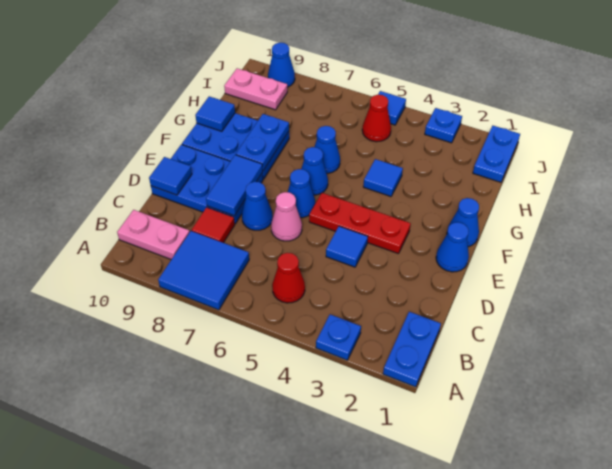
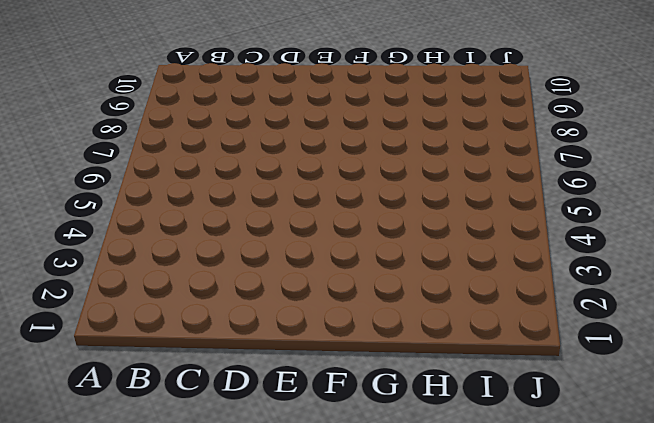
none -> blue plate A1:B1 level 1
none -> blue plate A3 level 1
none -> blue tile A7:B8 level 1

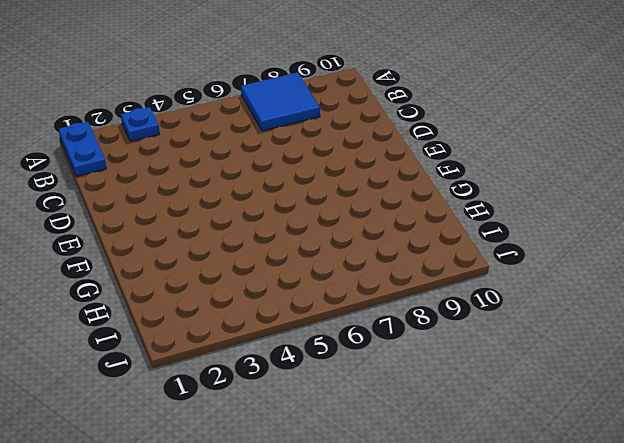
none -> red cone B5 level 1
none -> pink plate B9:B10 level 1
none -> red tile C8 level 1

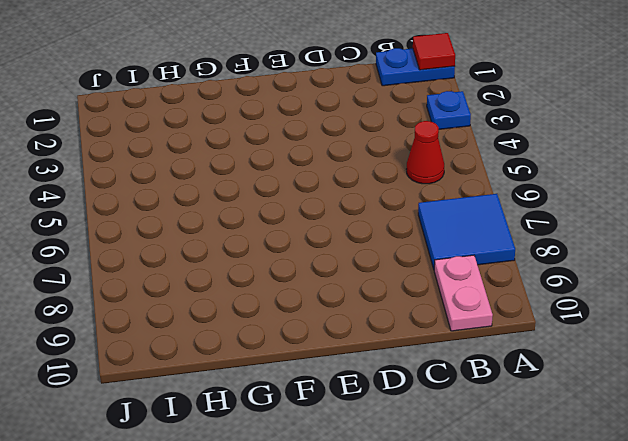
red tile A1 level 2 -> red tile C8 level 1
none -> blue tile D4 level 1
none -> pink cone D6 level 1
none -> blue cone D7 level 1

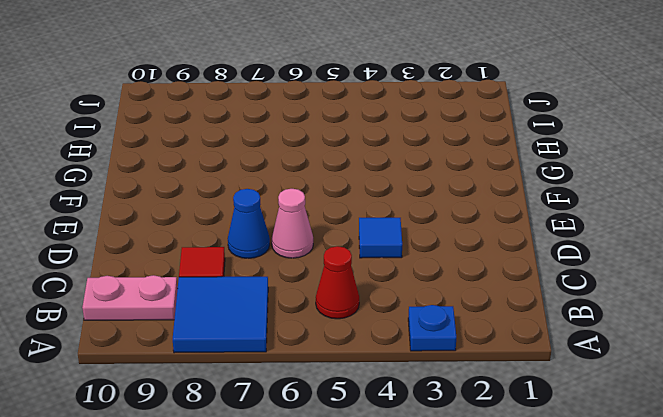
none -> blue plate A1:B1 level 1
none -> blue plate D8:E10 level 1
none -> blue cone E1 level 1

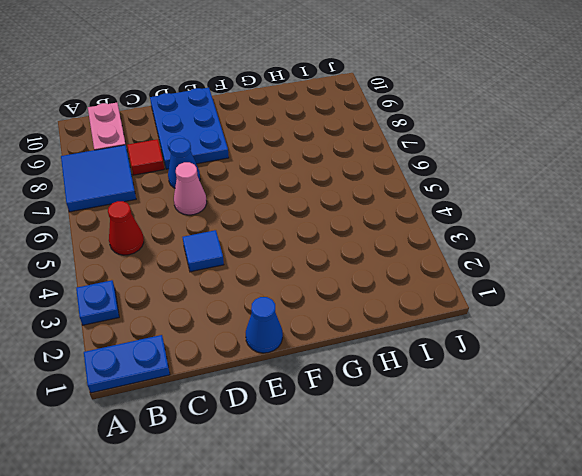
none -> red plate E3:E5 level 1
none -> blue cone E6 level 1
none -> blue cone F1 level 1

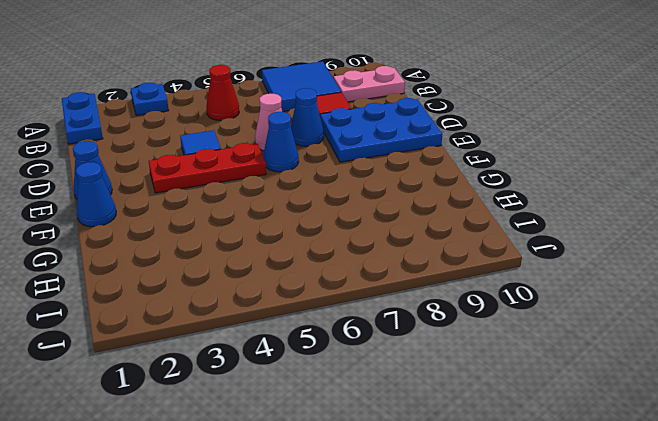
none -> blue cone F6 level 1
none -> blue plate F8:G10 level 1
none -> blue tile G4 level 1

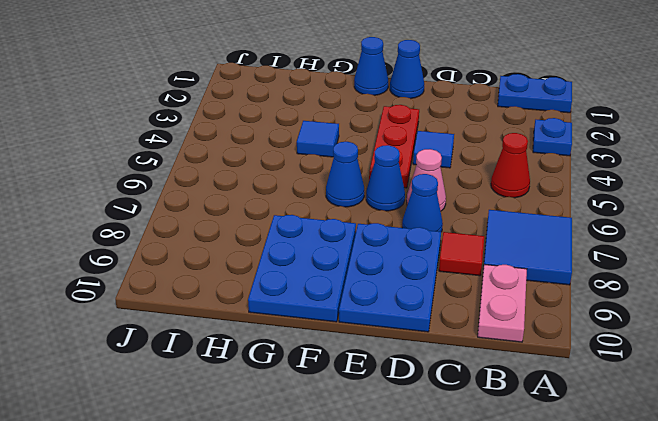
none -> blue cone G6 level 1
none -> blue plate I1:J1 level 1
none -> red cone I5 level 1

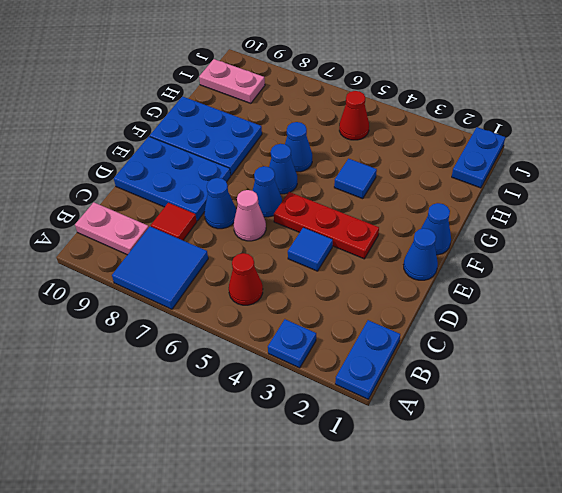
none -> blue plate J3 level 1
none -> blue tile J5 level 1
none -> blue cone J9 level 1

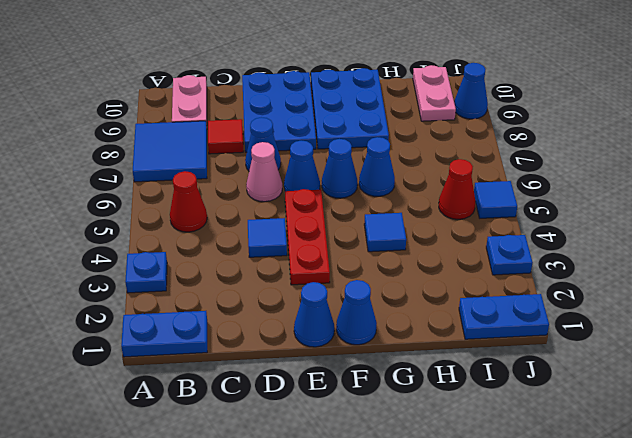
none -> blue tile D8:E8 level 2
none -> blue tile D10 level 2
none -> blue plate F8:G8 level 2

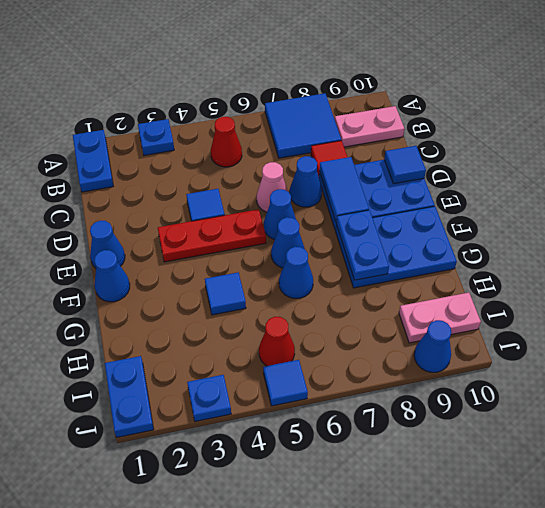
none -> blue tile G10 level 2

